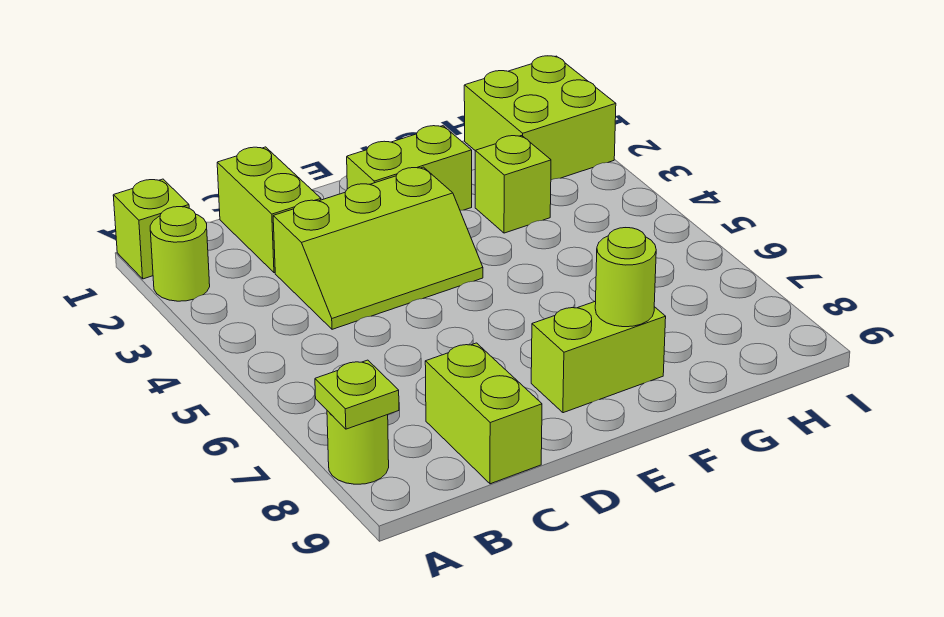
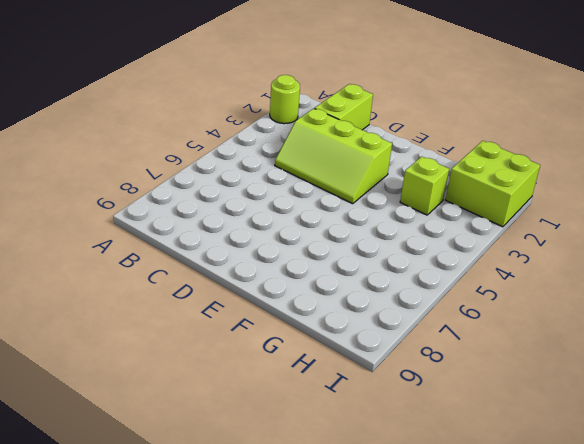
none -> lime brick A1 level 1
none -> lime round brick A8 level 1
none -> lime brick C8:C9 level 1

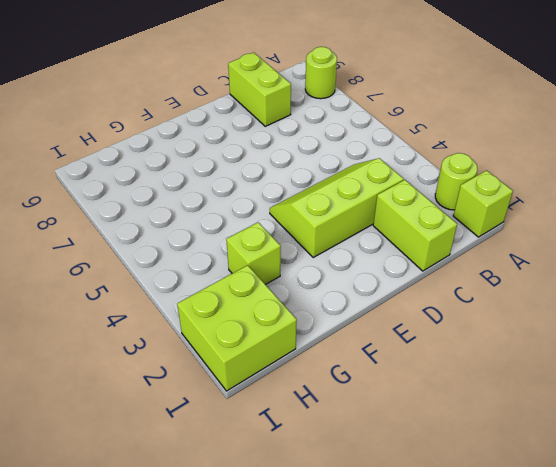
none -> lime brick E2:F2 level 1
none -> lime brick E8:F8 level 1
none -> lime plate A8 level 2

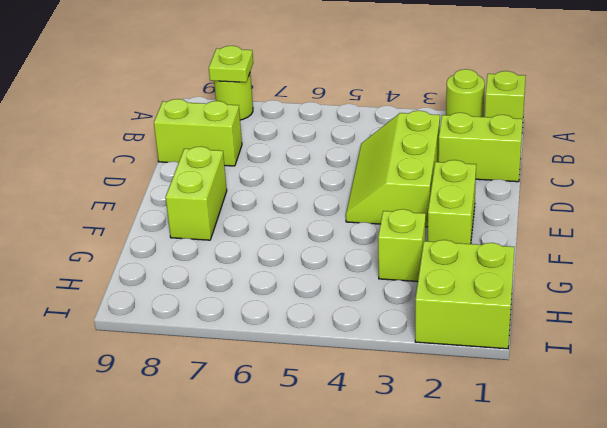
none -> lime round brick F8 level 2

